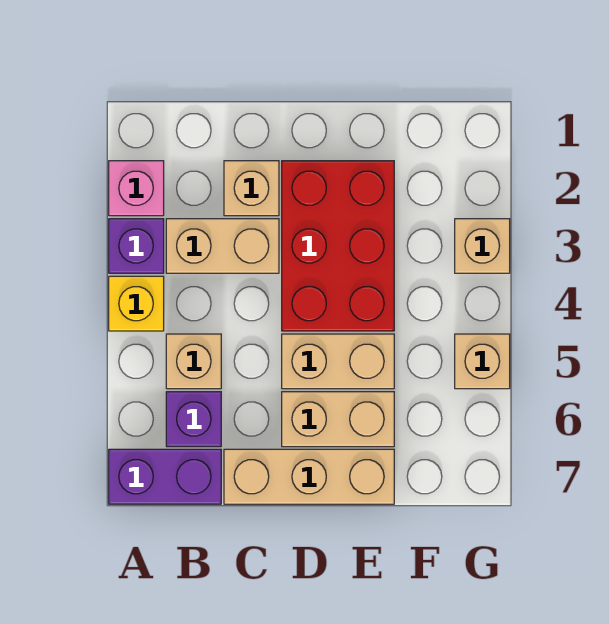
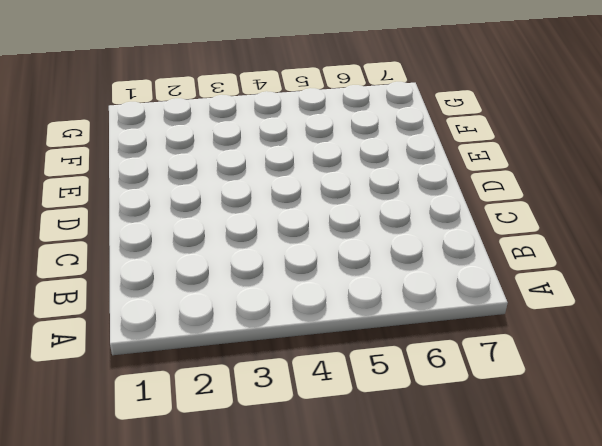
none -> pink brick A2 level 1
none -> purple brick A3 level 1
none -> yellow brick A4 level 1

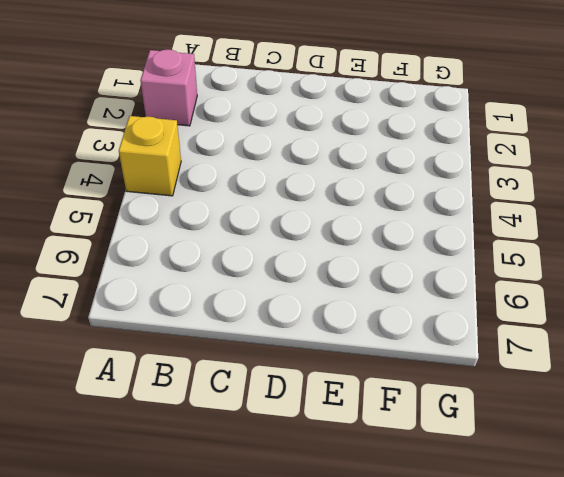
none -> purple brick A3 level 1
none -> purple brick A7:B7 level 1
none -> tan brick B3:C3 level 1

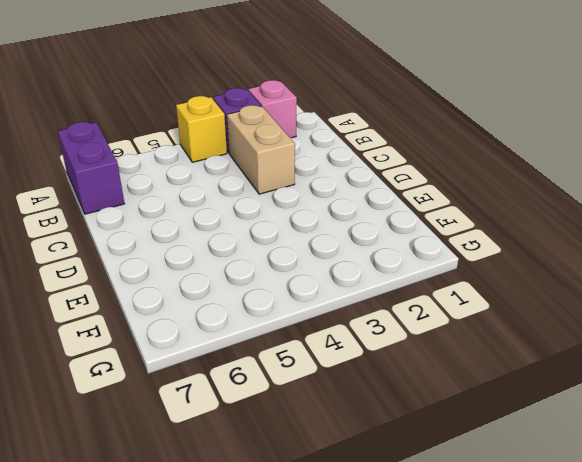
none -> tan brick B5 level 1
none -> purple brick B6 level 1
none -> tan brick C2 level 1

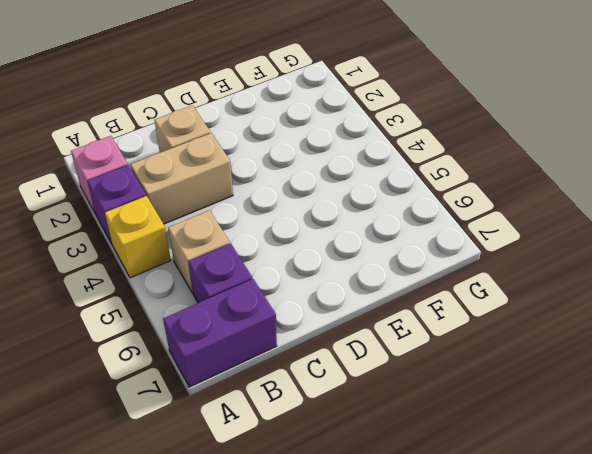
none -> tan brick C7:E7 level 1
none -> red brick D2:E4 level 1
none -> tan brick D5:E5 level 1

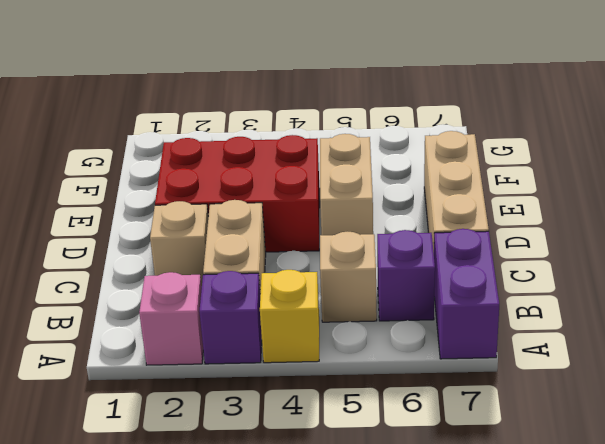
none -> tan brick D6:E6 level 1
none -> tan brick G3 level 1
none -> tan brick G5 level 1

